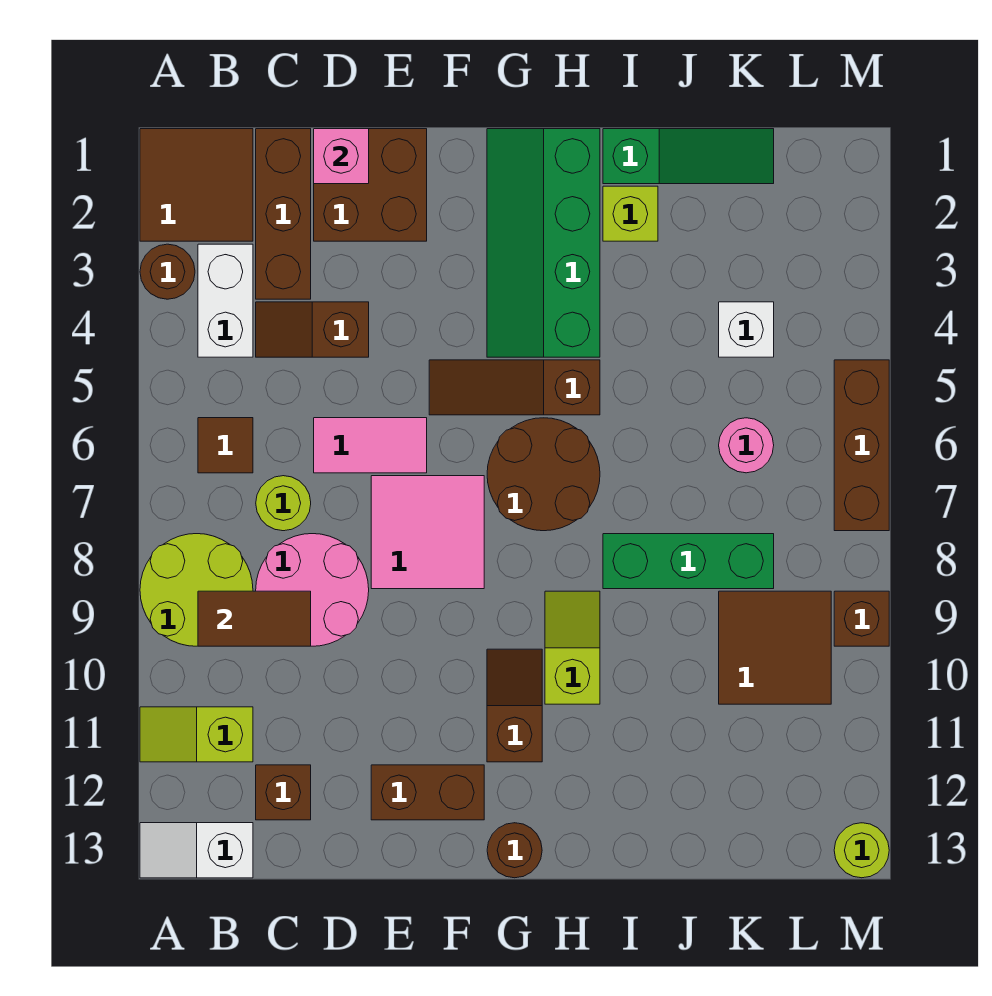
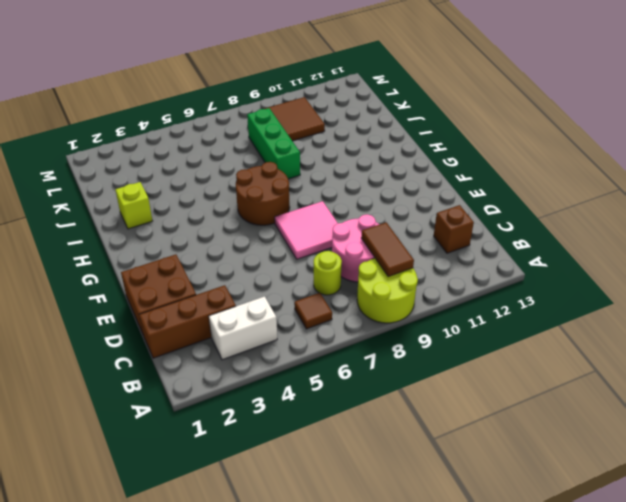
none -> brown tile A1:B2 level 1
none -> brown round brick A3 level 1
none -> lime slope A11:B11 level 1 top B
none -> white slope A13:B13 level 1 top B

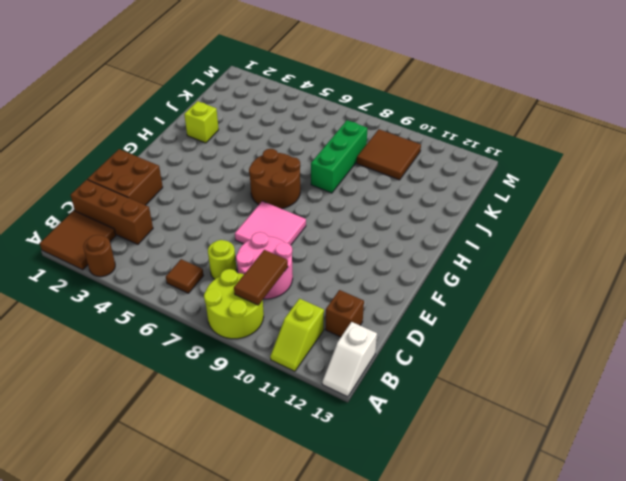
none -> white brick B3:B4 level 1
none -> brown slope C4:D4 level 1 top D
none -> pink tile D6:E6 level 1
none -> brown brick E12:F12 level 1

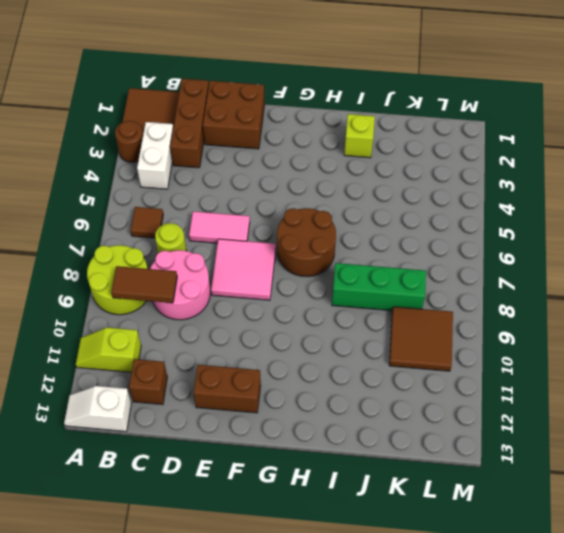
none -> brown slope C4:D4 level 1 top D
none -> brown slope F5:H5 level 1 top H
none -> green slope G1:H4 level 1 top H
none -> brown slope G10:G11 level 1 top 11

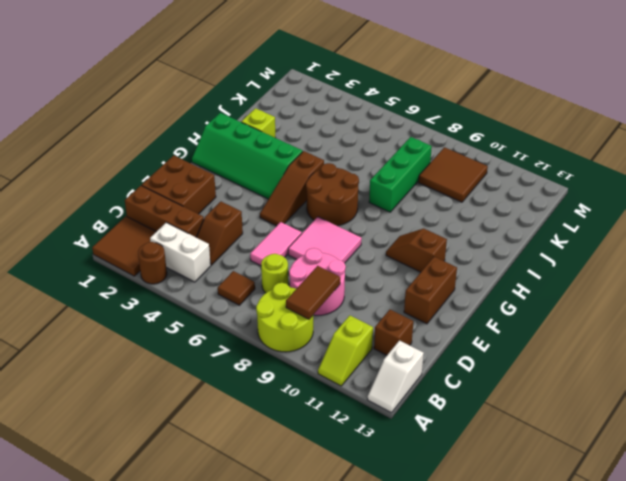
none -> brown round brick G13 level 1
none -> lime slope H9:H10 level 1 top 10
none -> green slope I1:K1 level 1 top I
none -> white brick K4 level 1

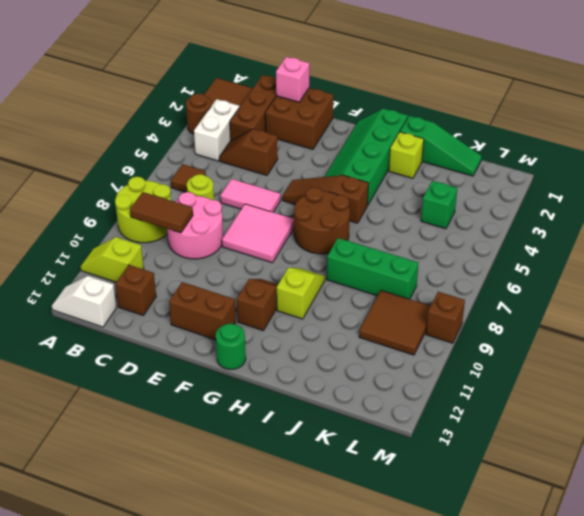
green round brick G13 level 1 -> brown round brick G13 level 1
green brick K4 level 1 -> white brick K4 level 1
none -> pink round brick K6 level 1
none -> brown brick M5:M7 level 1
none -> lime round brick M13 level 1

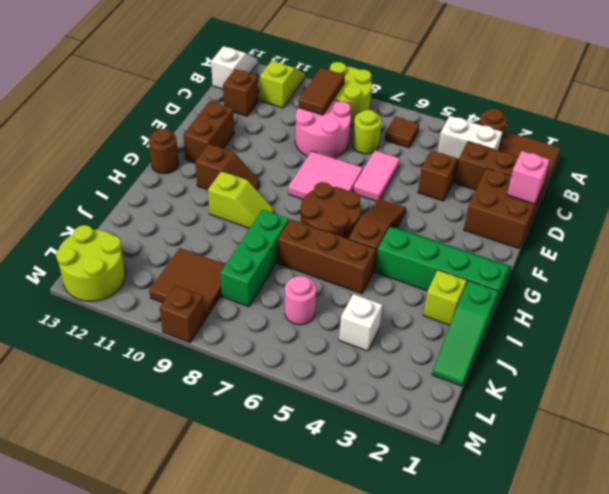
brown brick I5:I7 level 1 -> brown brick M5:M7 level 1
lime round brick L12:M13 level 1 -> lime round brick M13 level 1

